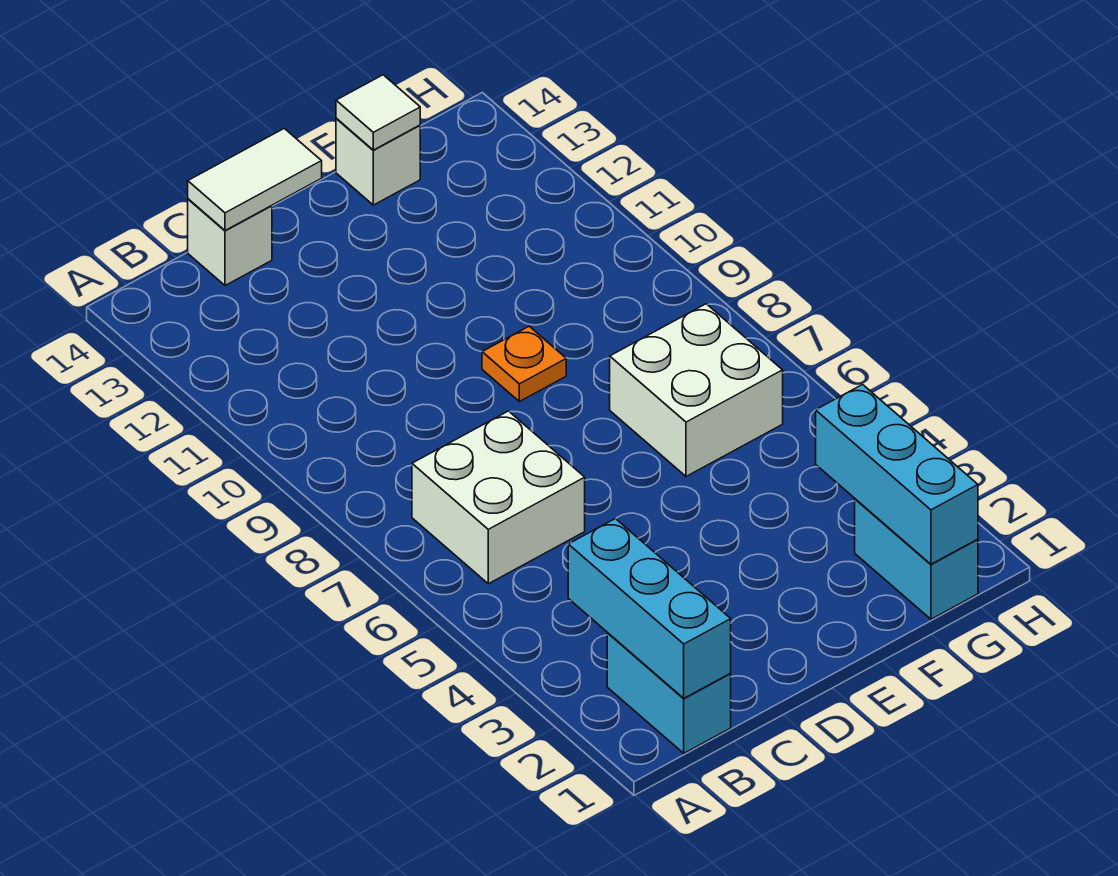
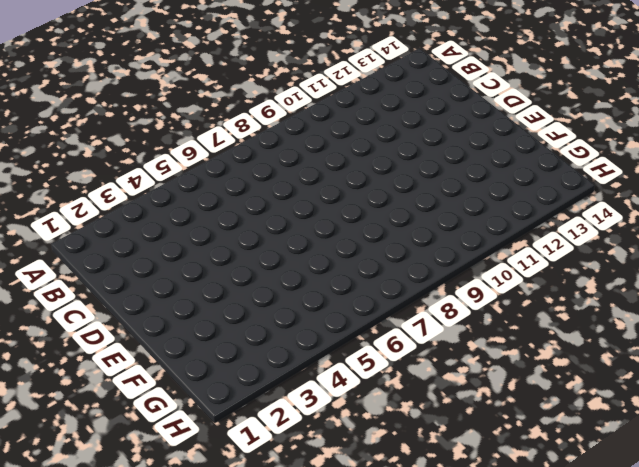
none -> cyan brick B1:B2 level 1
none -> white brick B6:C7 level 1

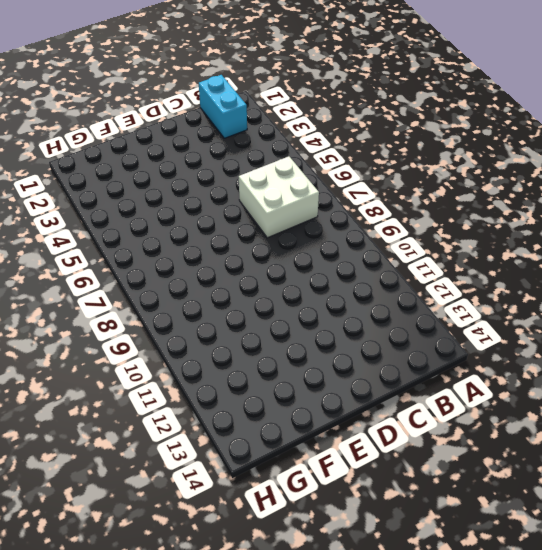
none -> white brick C14 level 1
none -> orange plate E9 level 1

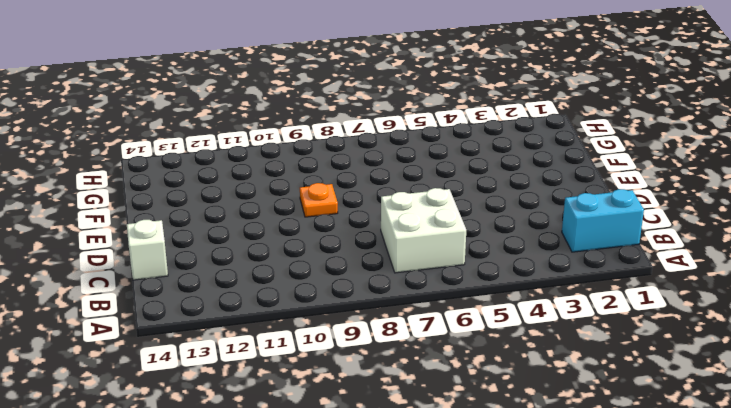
none -> white brick F6:G7 level 1
none -> white brick F14 level 1

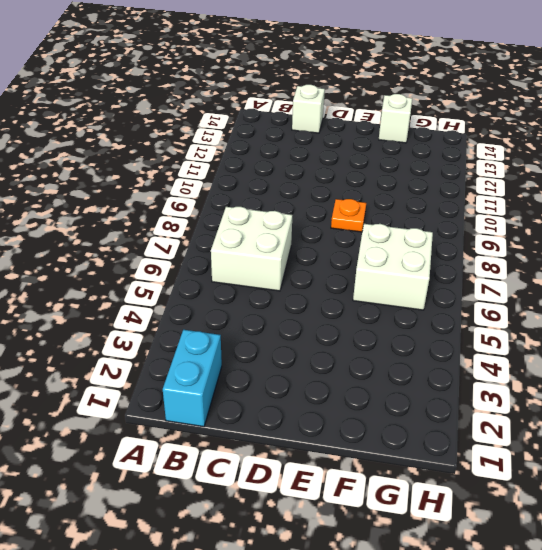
none -> cyan brick G1:G2 level 1
none -> cyan brick B1:B3 level 2

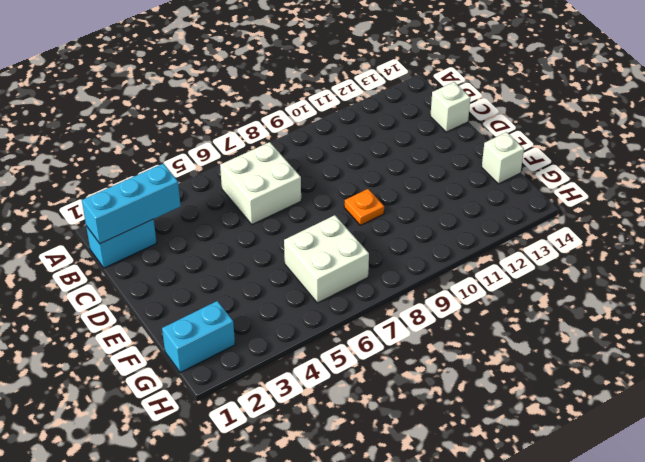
none -> white tile C14:D14 level 2
none -> white tile F14 level 2

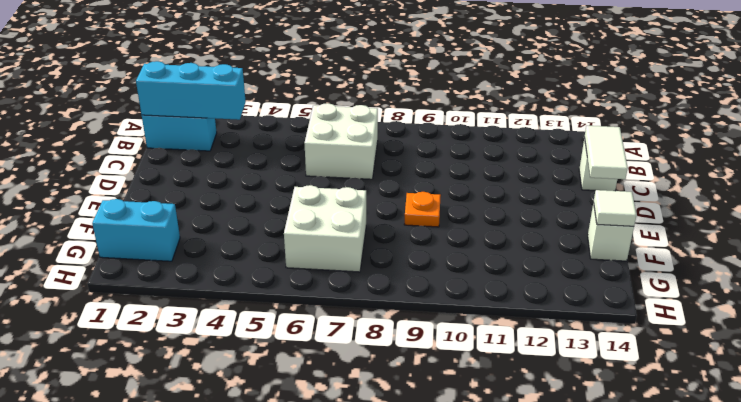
none -> cyan brick G1:G3 level 2

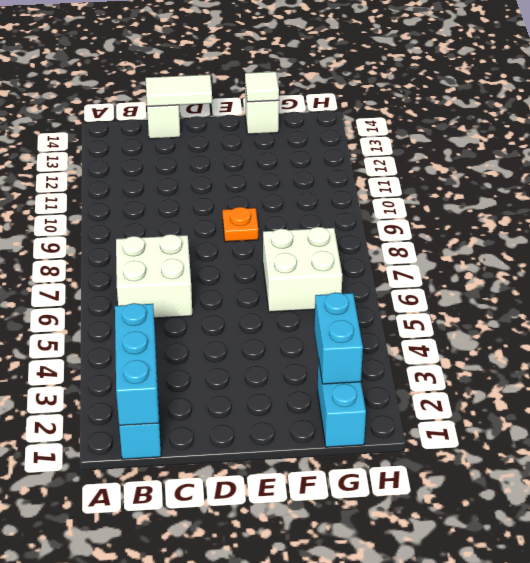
cyan brick G2:G3 level 2 -> cyan brick G1:G3 level 2

